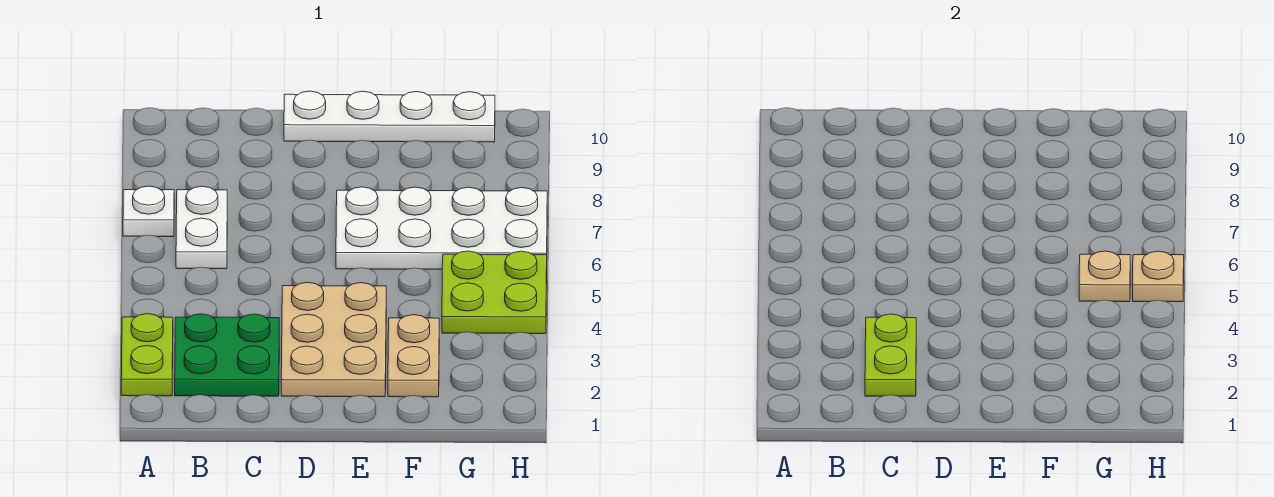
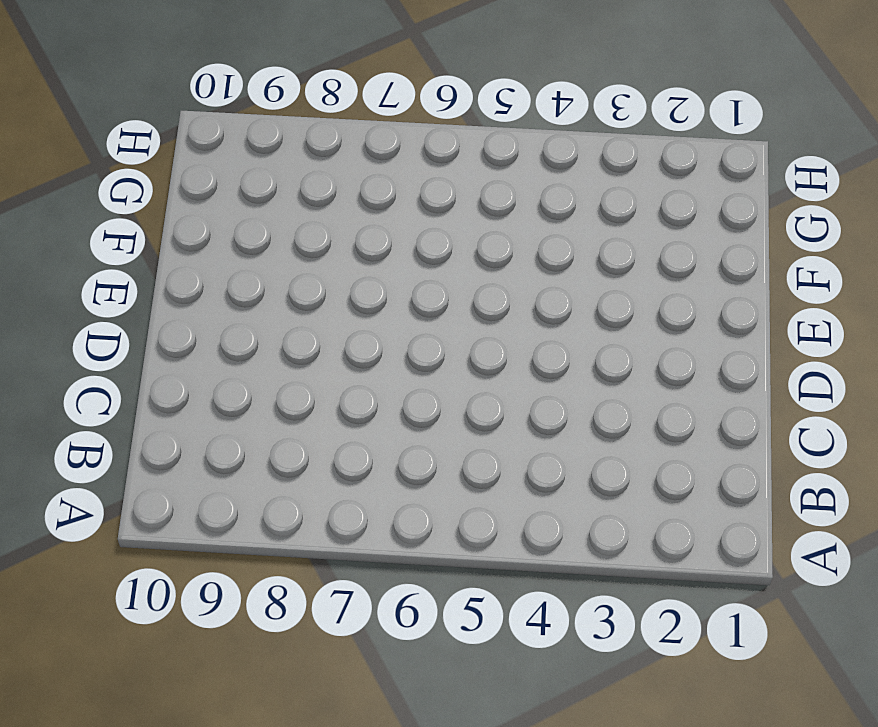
none -> lime plate A2:A3 level 1
none -> white plate A7 level 1
none -> green plate B2:C3 level 1

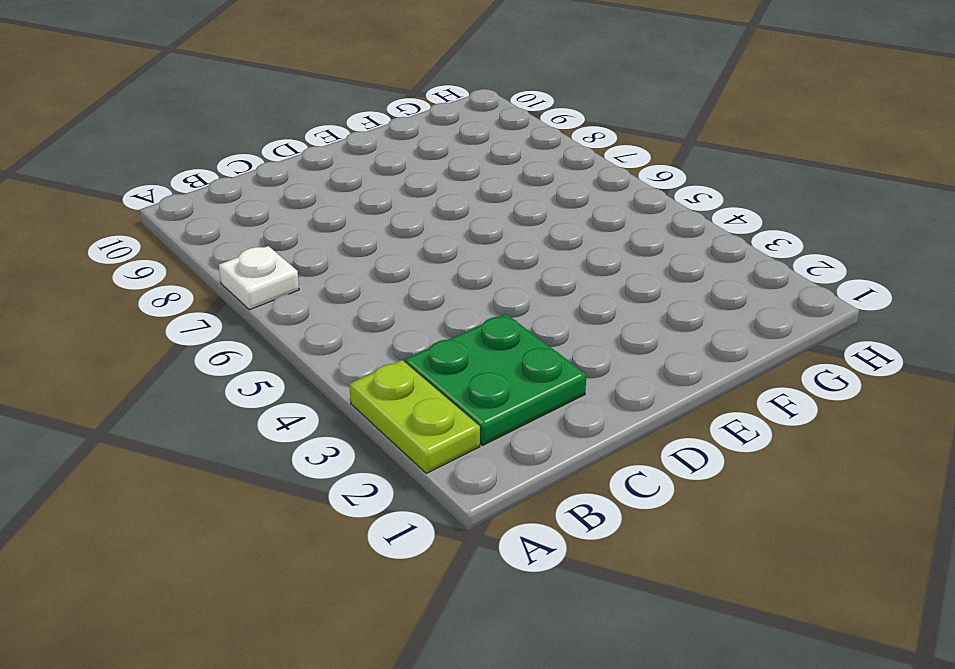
none -> white plate B6:B7 level 1
none -> tan plate D2:E4 level 1
none -> white plate D10:G10 level 1

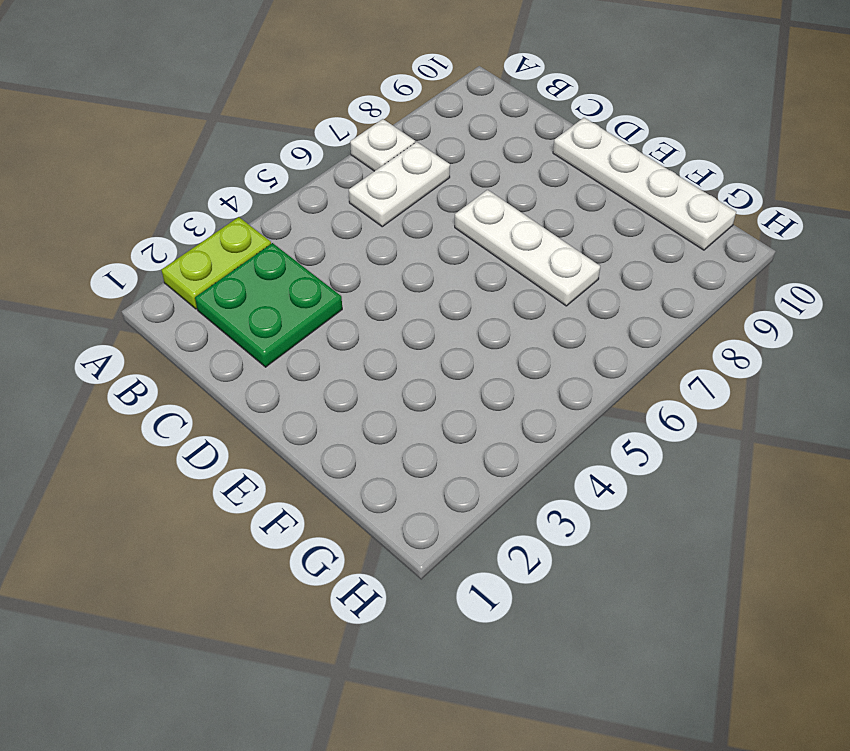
white plate D7:F7 level 1 -> white plate E6:H7 level 1
none -> tan plate D2:E4 level 1
none -> tan plate F2:F3 level 1
none -> lime plate G4:H5 level 1

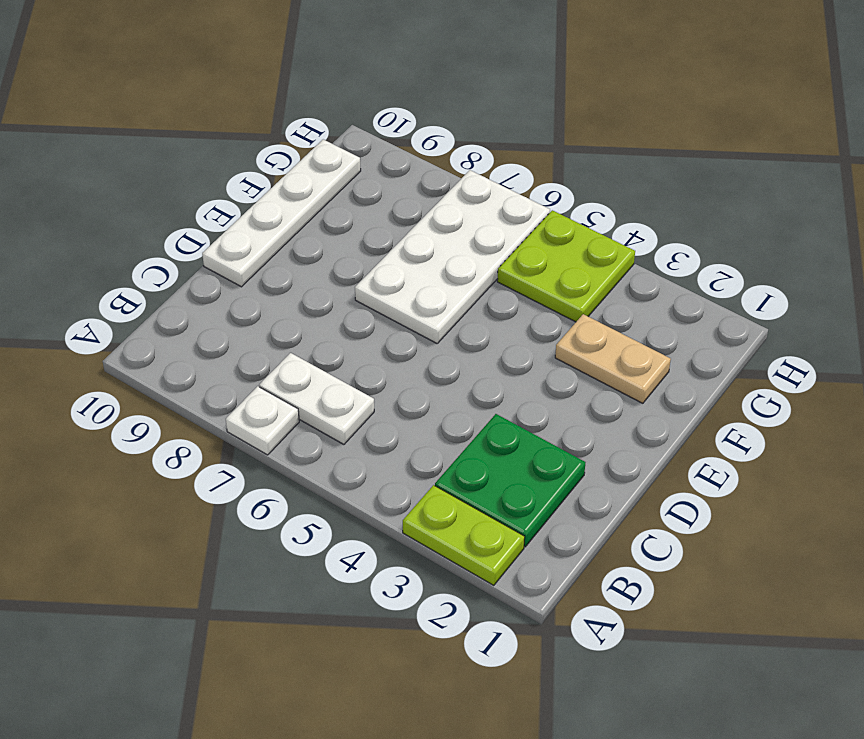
none -> tan plate D2:E4 level 1
none -> lime plate C2:C3 level 2
none -> tan plate G5 level 2

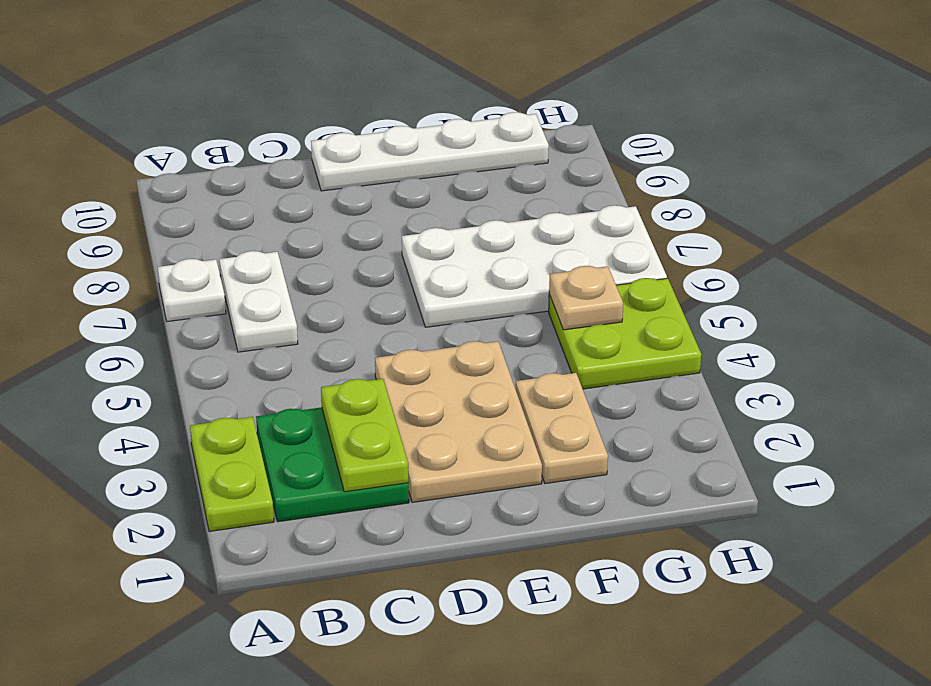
none -> tan plate H5 level 2

